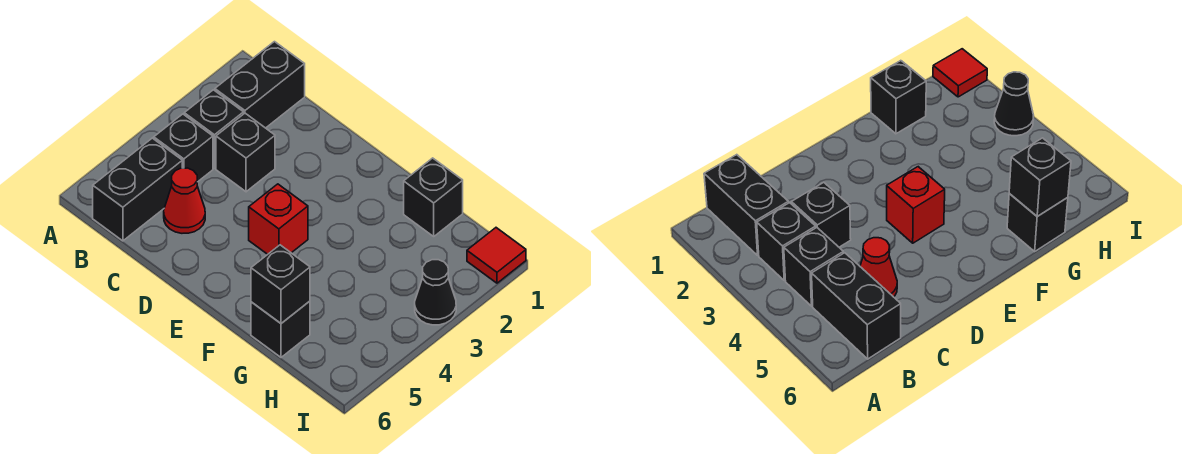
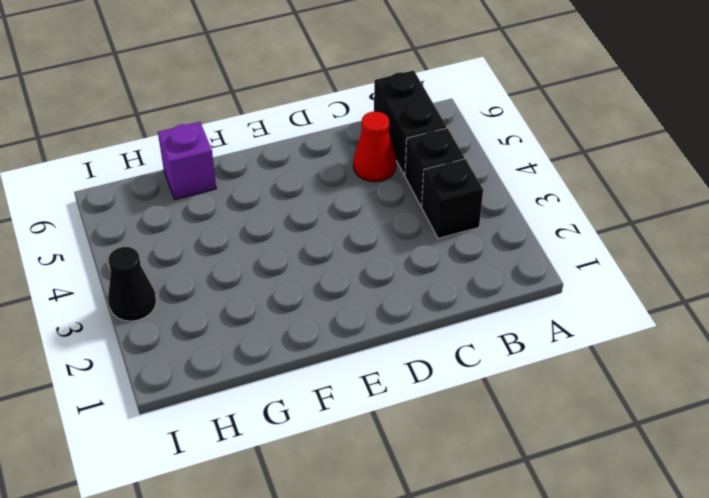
purple brick G6 level 1 -> black brick G6 level 1
none -> black brick B1:B2 level 1
none -> black brick C3 level 1
none -> red brick E4 level 1

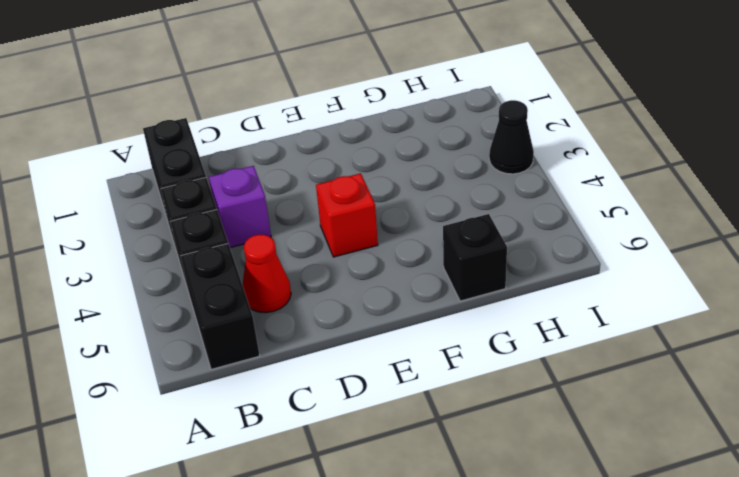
purple brick C3 level 1 -> black brick C3 level 1
none -> black brick G1 level 1
none -> red tile I1 level 1
none -> black brick G6 level 2

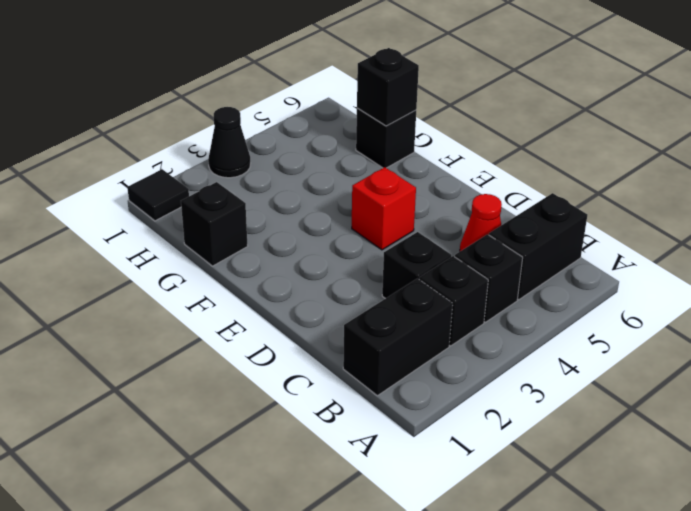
black tile I1 level 1 -> red tile I1 level 1

